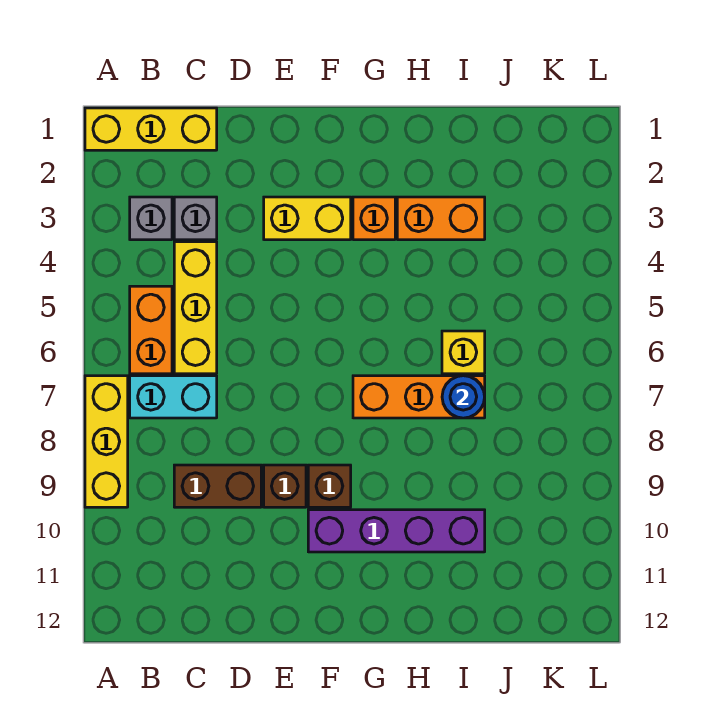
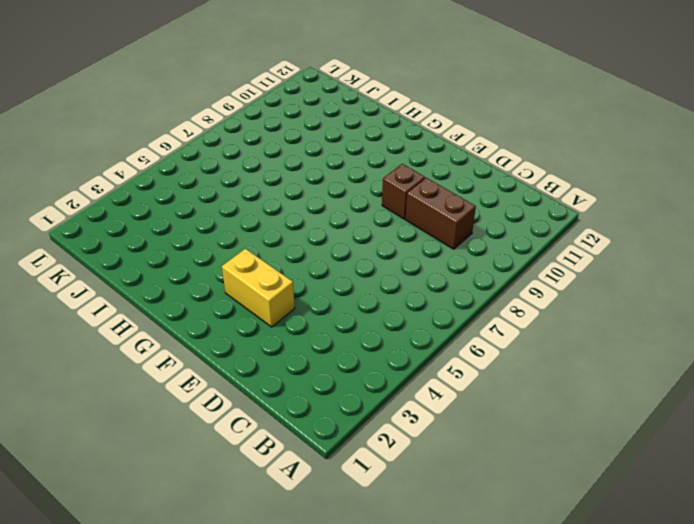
none -> yellow brick A1:C1 level 1
none -> yellow brick A7:A9 level 1
none -> grey brick B3 level 1

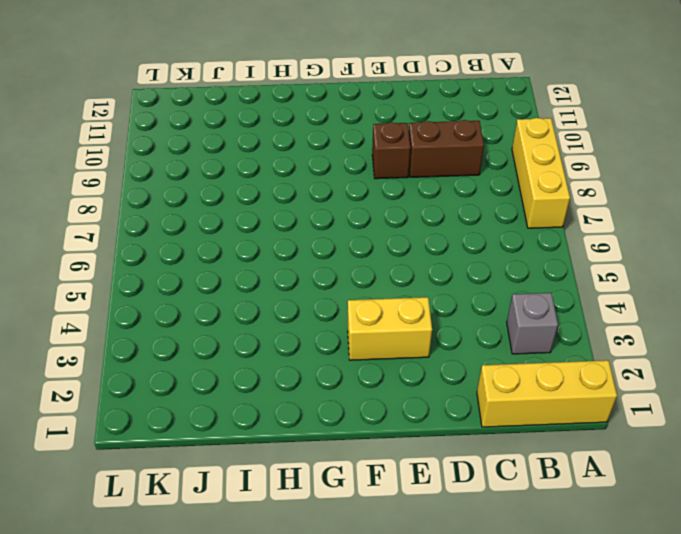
none -> orange brick B5:B6 level 1
none -> cyan brick B7:C7 level 1
none -> grey brick C3 level 1

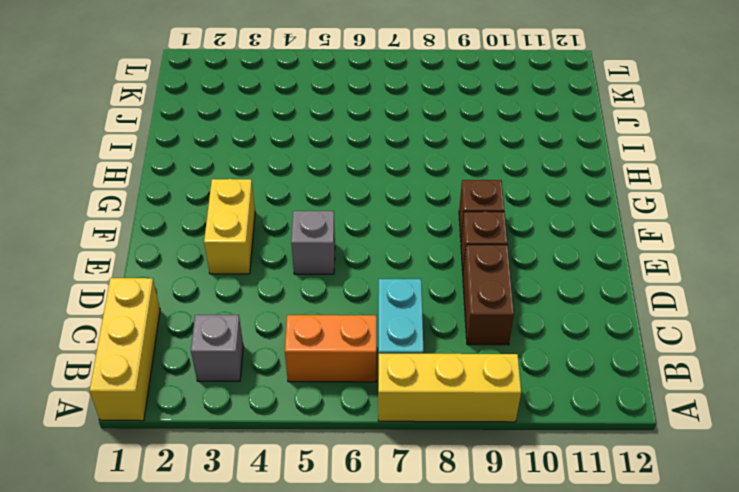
grey brick E5 level 1 -> grey brick C3 level 1
none -> yellow brick C4:C6 level 1
none -> purple brick F10:I10 level 1
none -> orange brick G3 level 1

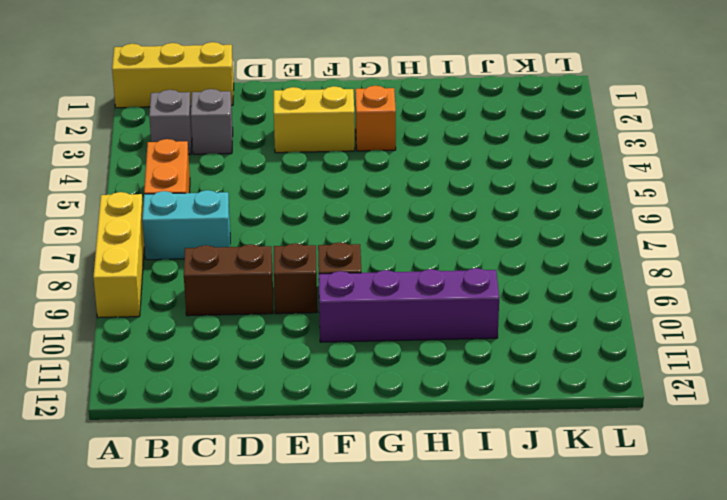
none -> yellow brick C4:C6 level 1
none -> orange brick G7:I7 level 1
none -> orange brick H3:I3 level 1

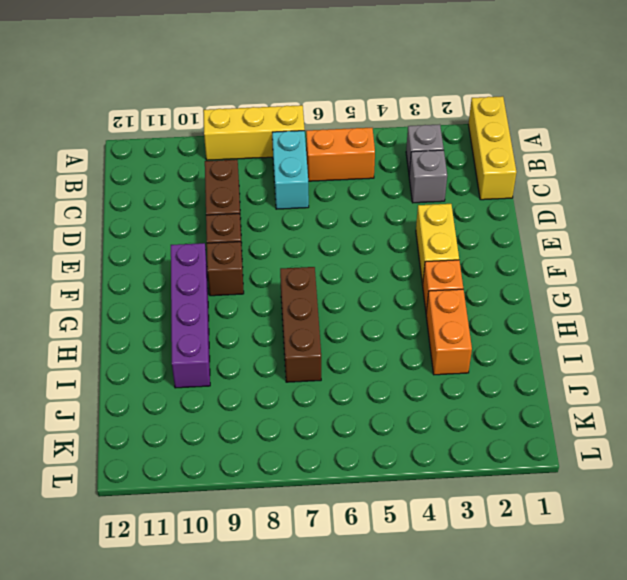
brown brick G7:I7 level 1 -> orange brick G7:I7 level 1
none -> yellow brick C4:C6 level 1
none -> yellow brick I6 level 1
none -> blue round brick I7 level 2

